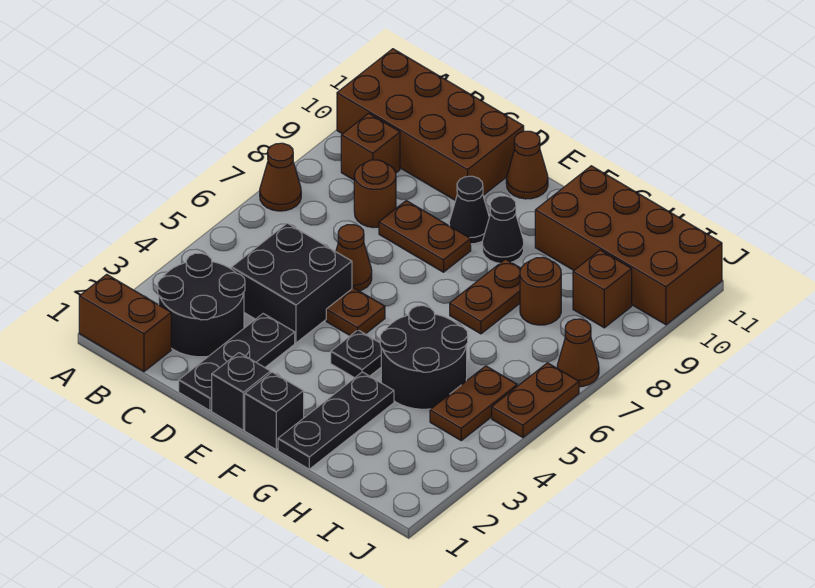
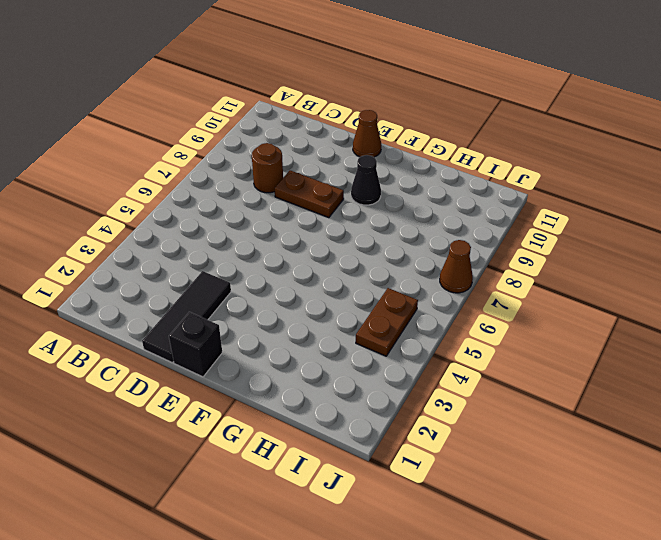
black tile D1:D3 level 1 -> black plate D1:D3 level 1
none -> brown brick A1:B1 level 1
none -> brown cone A7 level 1
none -> brown brick A10:D11 level 1

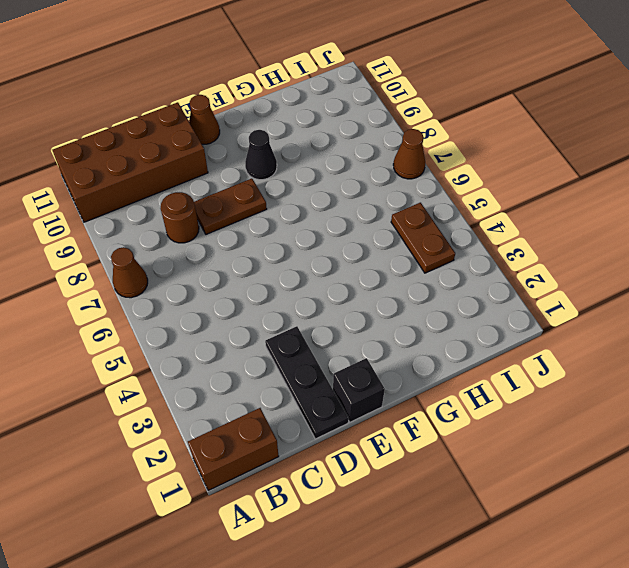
none -> black round brick B2:C3 level 1
none -> brown brick B9 level 1
none -> black brick C4:D5 level 1

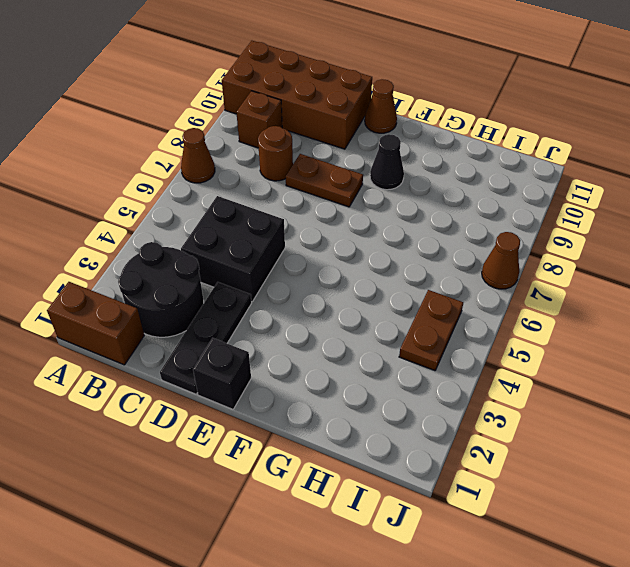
none -> brown cone D6 level 1
none -> brown plate E5 level 1
none -> black cone E9 level 1

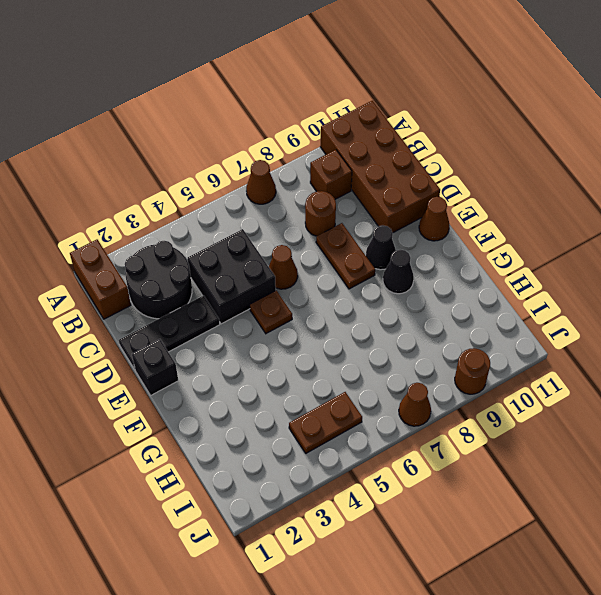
brown round brick J9 level 1 -> brown round brick H8 level 1
none -> black brick F1 level 1
none -> black plate F4 level 1
none -> black plate G1:G3 level 1

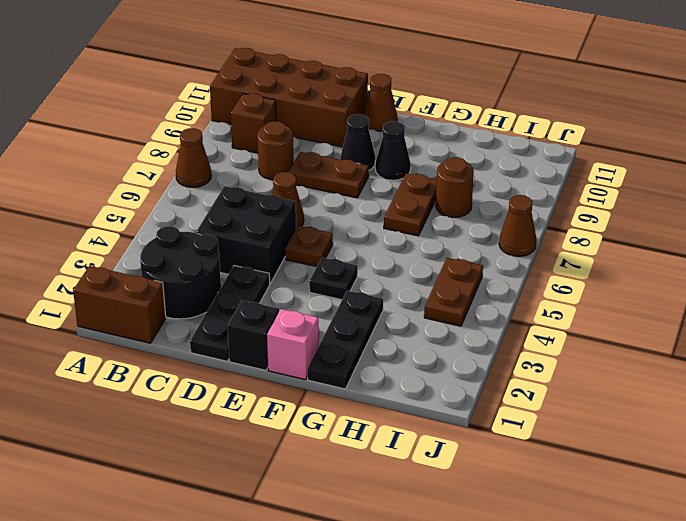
pink brick F1 level 1 -> black brick F1 level 1
none -> black round brick G4:H5 level 1
none -> brown brick G10:J11 level 1
none -> brown brick I9 level 1

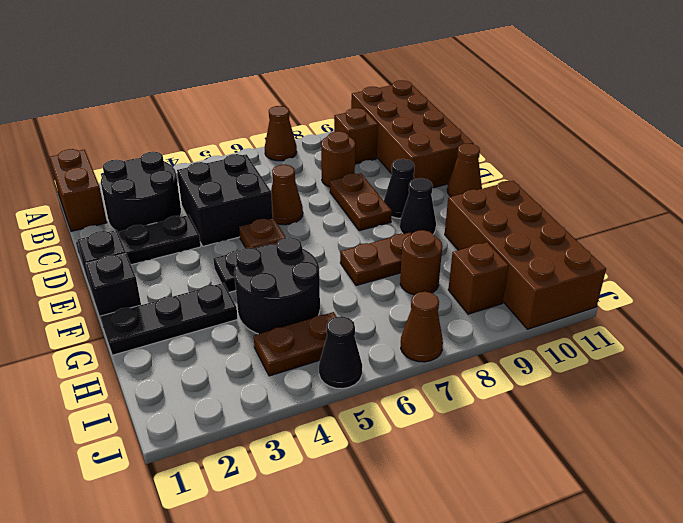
black cone J5 level 1 -> brown plate J5:J6 level 1

